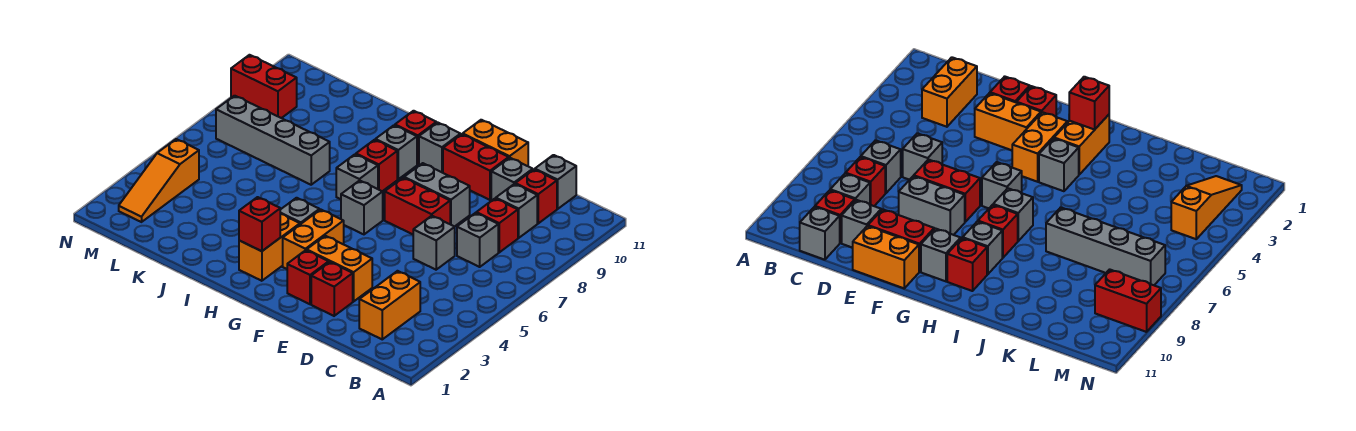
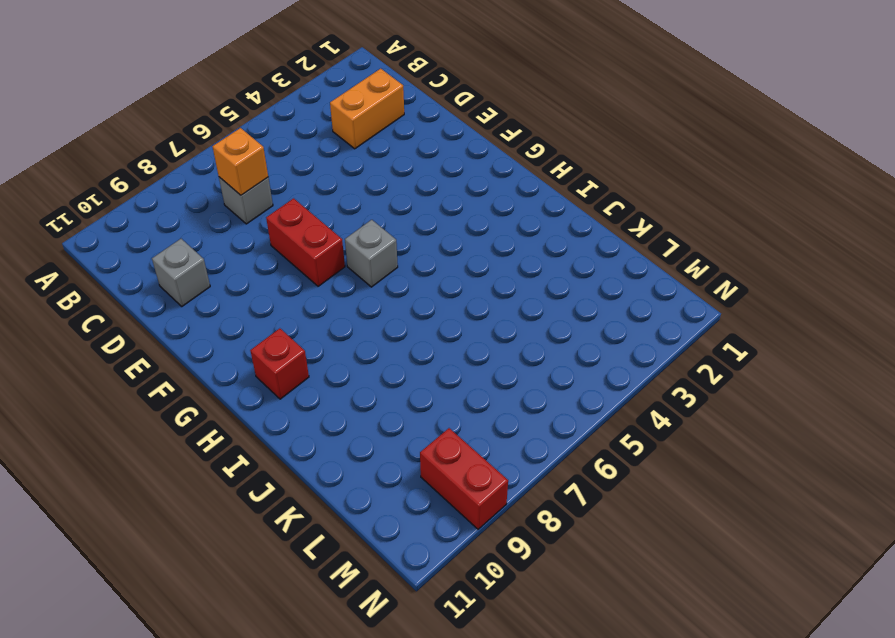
orange brick C7 level 2 -> none
none -> red brick C8 level 1
none -> grey brick C9 level 1
none -> red brick C10 level 1

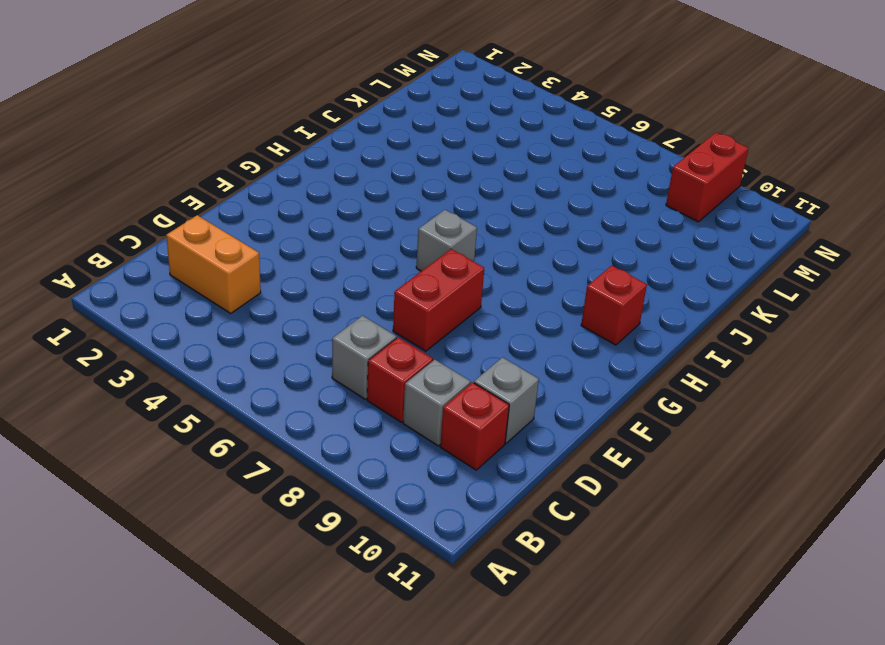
none -> grey brick C11 level 1
none -> grey brick D6 level 1
none -> red brick E2 level 1

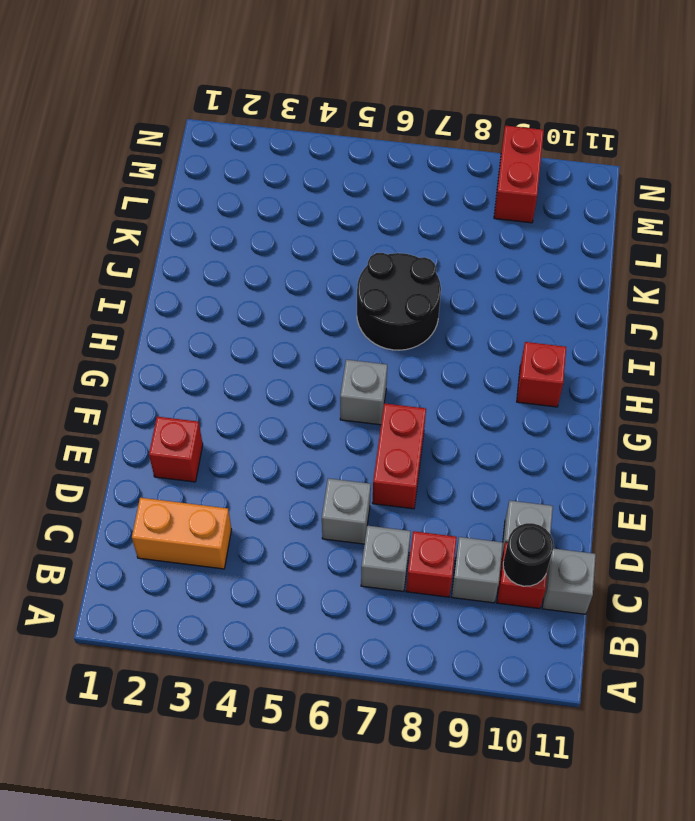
black round brick C10 level 2 -> none
black round brick I6:J7 level 1 -> grey brick J7:M7 level 1
none -> orange brick E3:F3 level 1
none -> grey brick E8:F8 level 1
none -> red brick E10:F10 level 1

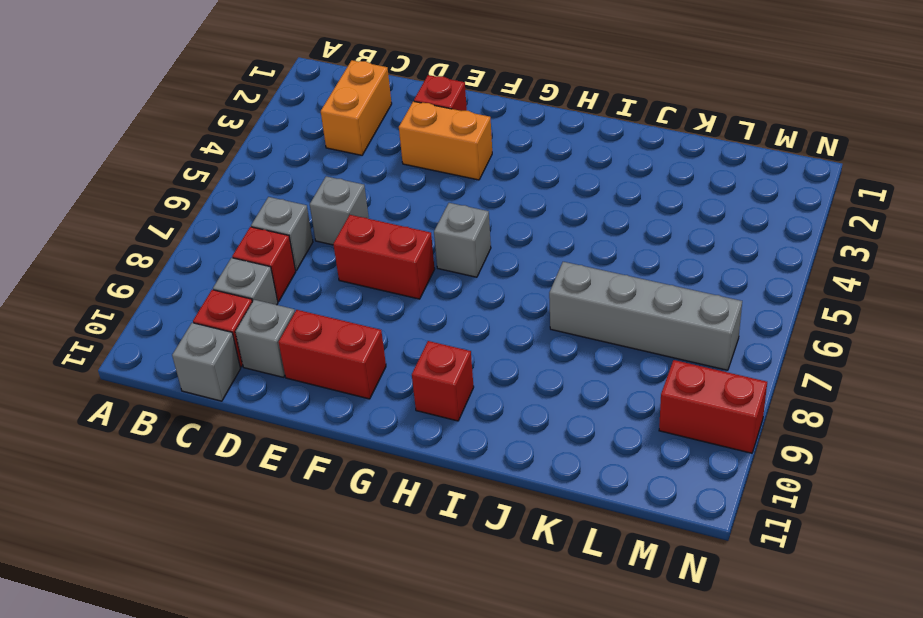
none -> grey brick E8:F8 level 1
none -> orange brick E11:F11 level 1
none -> red brick F2 level 1

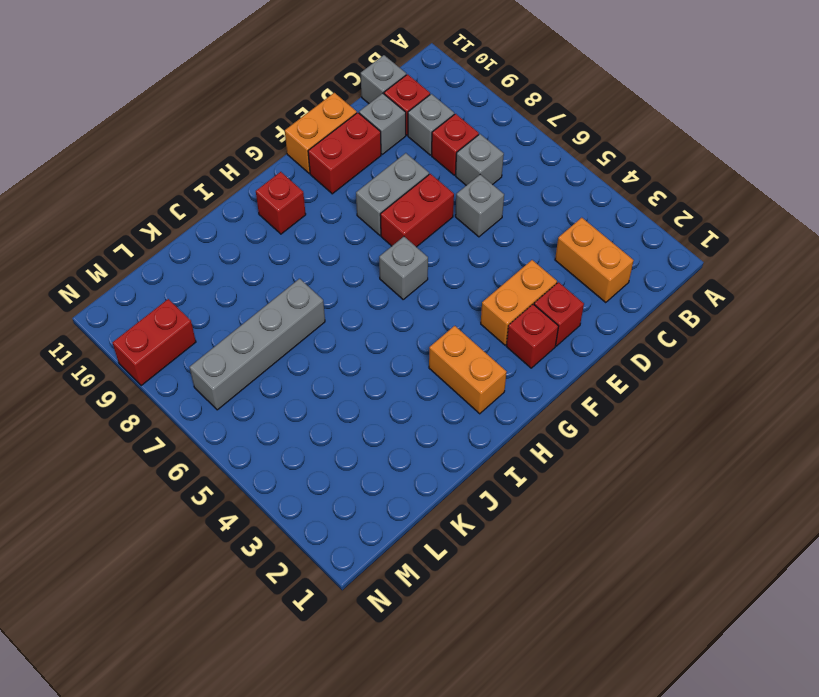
none -> orange brick G3:G4 level 1
none -> grey brick G10 level 1
none -> grey brick H4 level 1

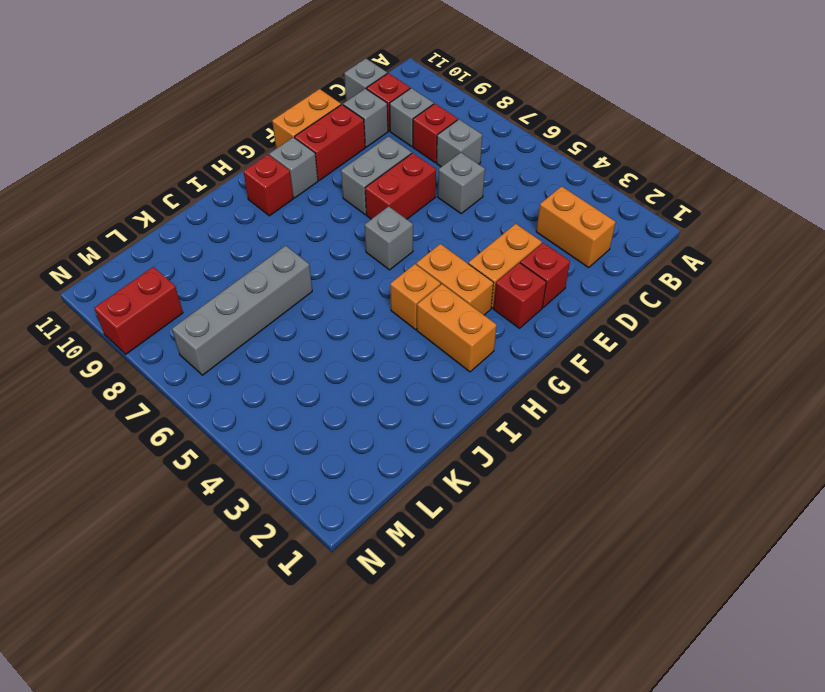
orange brick H4 level 1 -> grey brick H4 level 1
none -> grey brick H7 level 1
none -> red brick H8 level 1
none -> grey brick H9 level 1

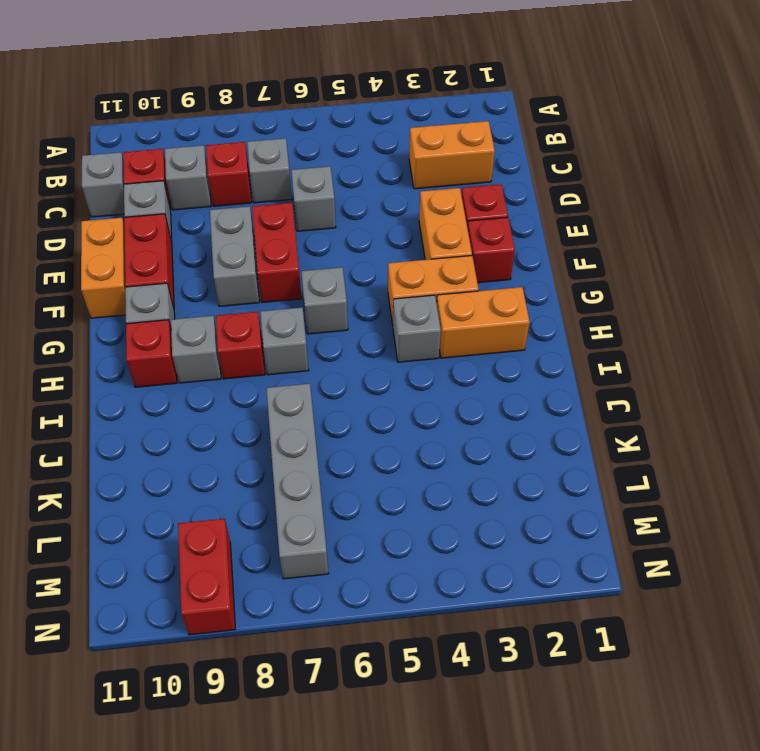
none -> orange slope M2:M4 level 1 top 4
none -> red brick H2 level 2

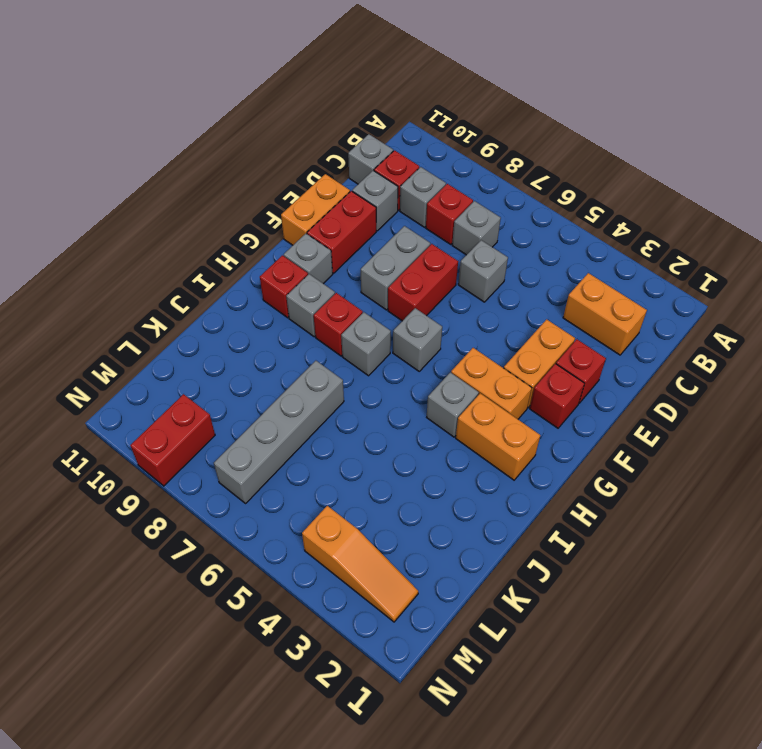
none -> red brick H2 level 2

